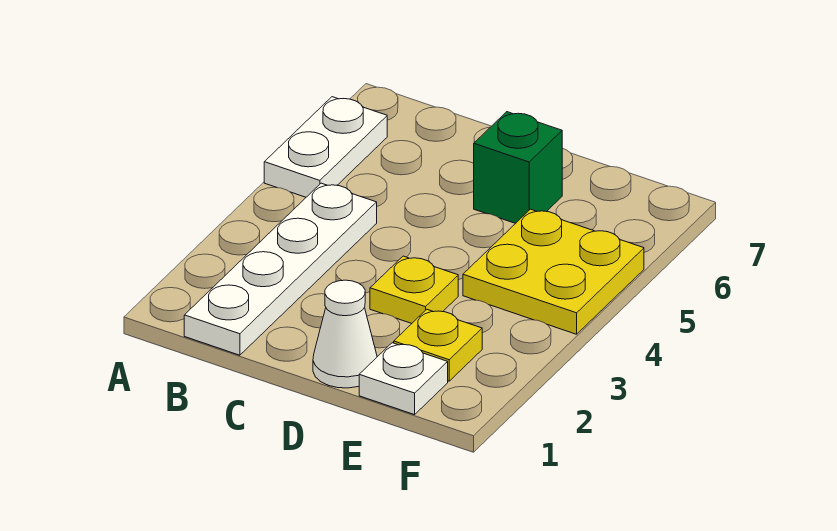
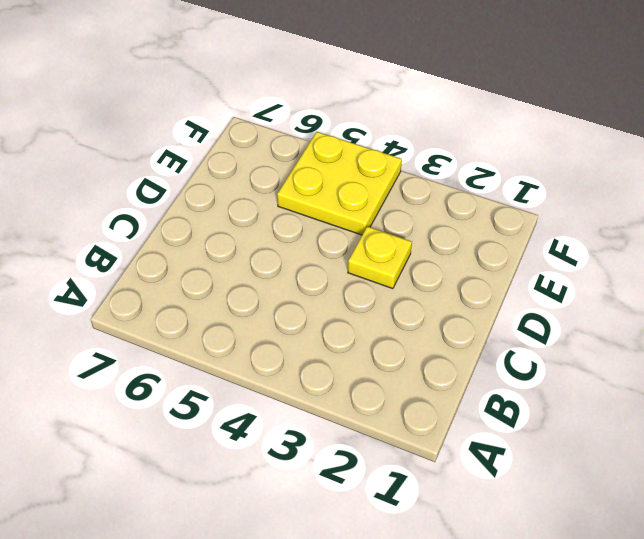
none -> white plate A5:A6 level 1
none -> white plate B1:B4 level 1

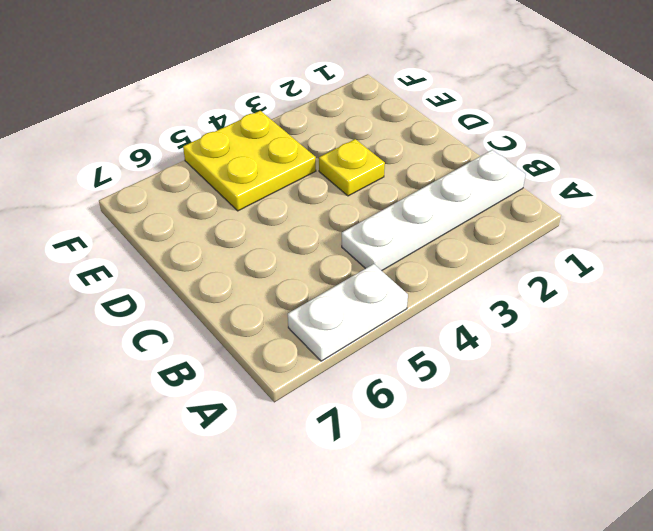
none -> white cone D1 level 1
none -> green brick D6 level 1

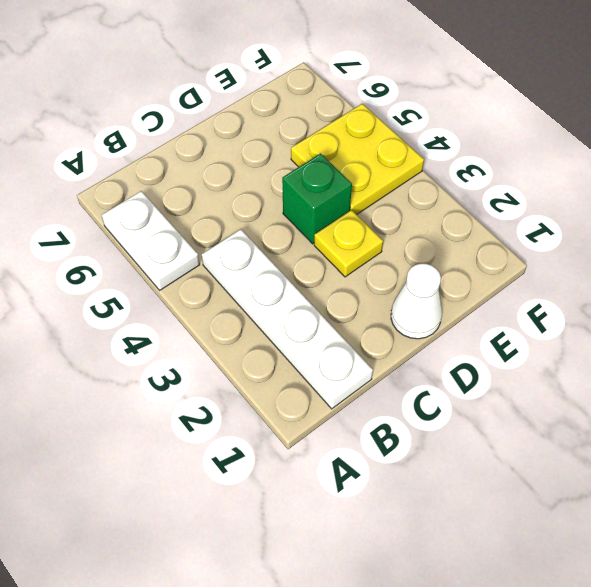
green brick D4 level 1 -> green brick D6 level 1
none -> white plate E1 level 1
none -> yellow plate E2 level 1

